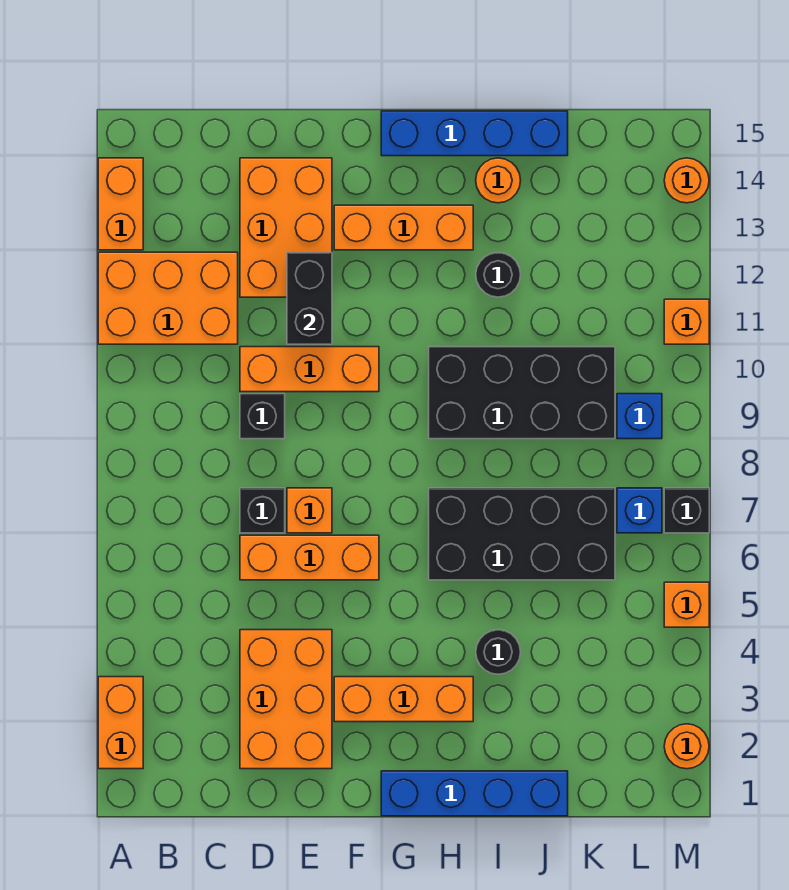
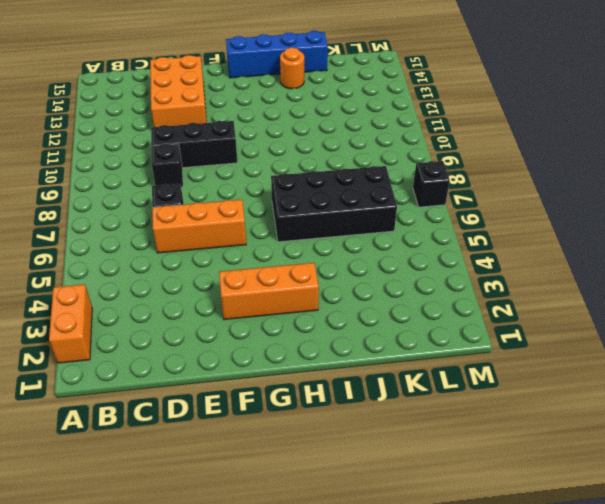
black brick D10:F10 level 1 -> orange brick D10:F10 level 1
none -> orange brick A11:C12 level 1
none -> orange brick A13:A14 level 1
none -> orange brick D2:E4 level 1

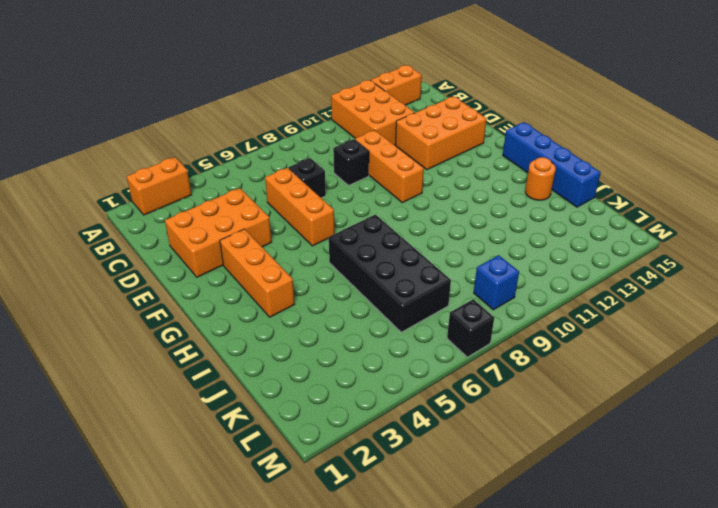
none -> orange brick E7 level 1
none -> orange brick F13:H13 level 1
none -> blue brick G1:J1 level 1

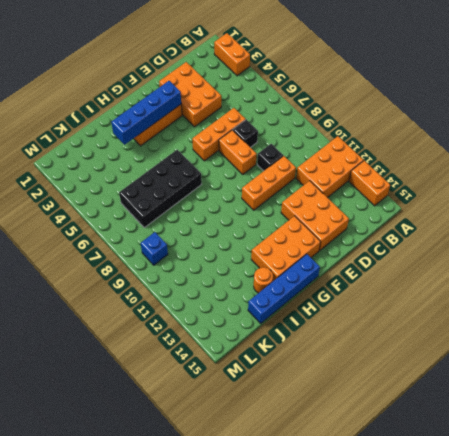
orange brick E7:E8 level 1 -> orange brick E7 level 1
blue brick F3:I3 level 2 -> blue brick G1:J1 level 1
orange brick F13:H14 level 1 -> orange brick F13:H13 level 1
none -> black brick H9:K10 level 1
none -> black round brick I4 level 1
none -> black round brick I12 level 1

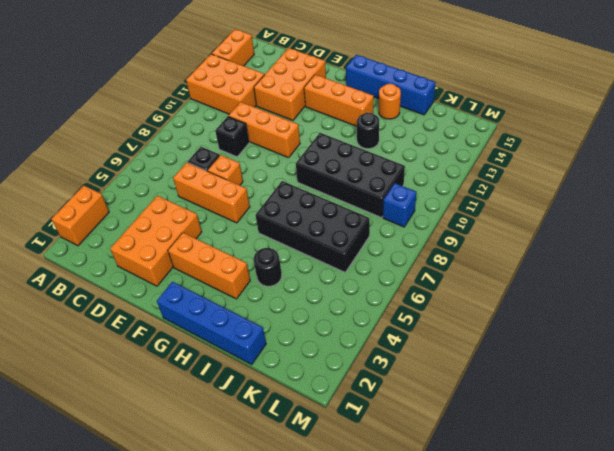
none -> blue brick L7 level 1
none -> orange round brick M2 level 1
none -> orange brick M5 level 1

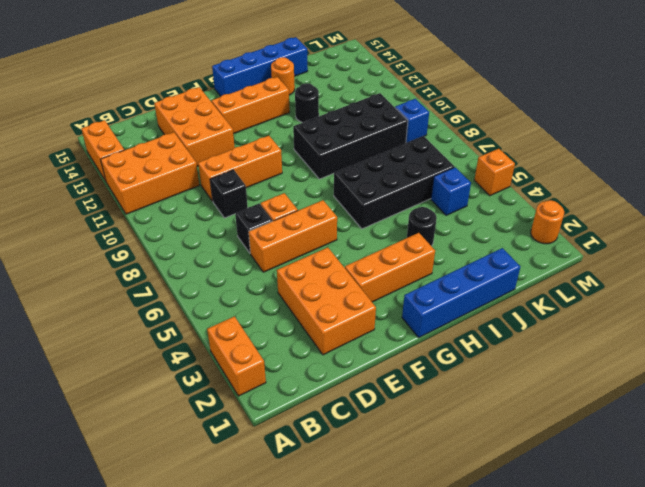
blue brick K5 level 1 -> blue brick L7 level 1
none -> black brick M7 level 1
none -> orange brick M11 level 1
none -> orange round brick M14 level 1

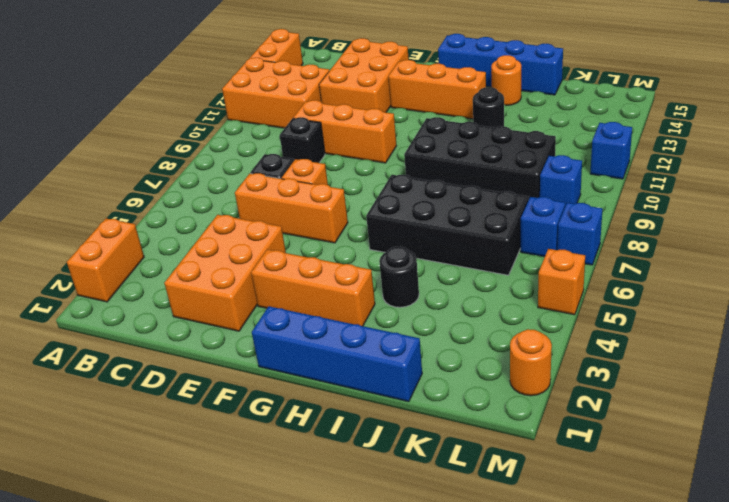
blue brick M7 level 1 -> black brick M7 level 1
blue brick M11 level 1 -> orange brick M11 level 1
none -> orange round brick M14 level 1
none -> black brick E11:E12 level 2

